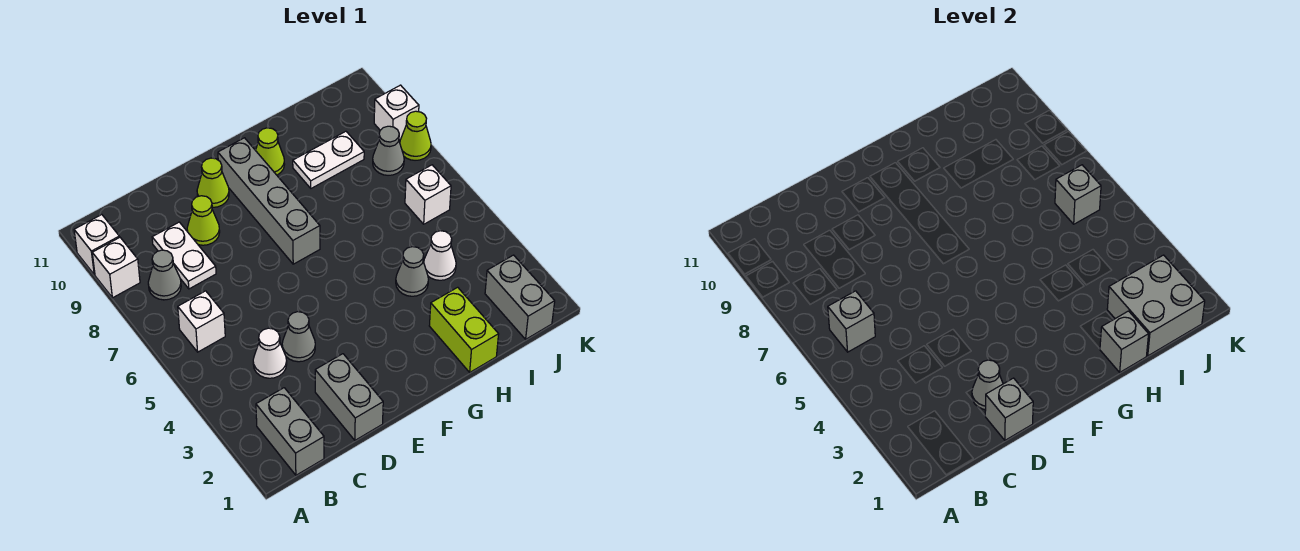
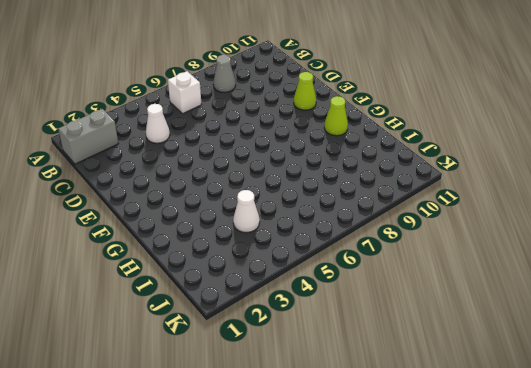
none -> white brick A9 level 1
none -> white brick A10 level 1
none -> white plate C8:C9 level 1

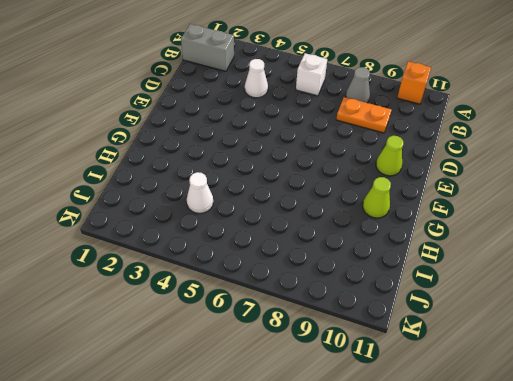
orange brick A10 level 1 -> white brick A10 level 1
orange plate C8:C9 level 1 -> white plate C8:C9 level 1
none -> white brick A9 level 1
none -> grey brick D1:D2 level 1
none -> grey cone D4 level 1

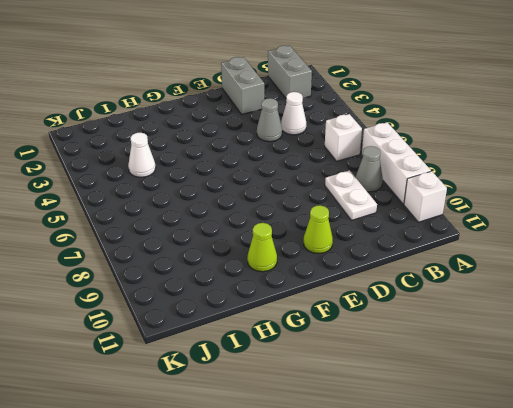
white brick A7:A9 level 1 -> white brick A9 level 1
none -> lime cone D9 level 1
none -> grey brick F7:F10 level 1
none -> lime brick H1:H2 level 1

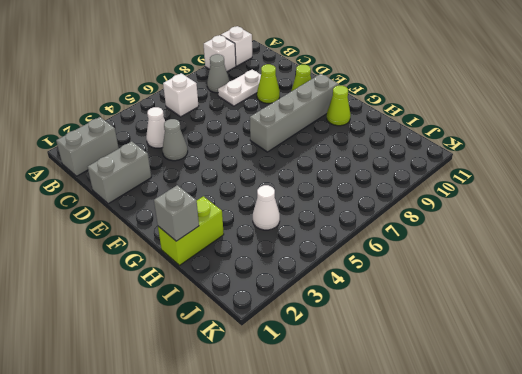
none -> grey cone H4 level 1
none -> white plate H9:I9 level 1
none -> grey brick J1:J2 level 1

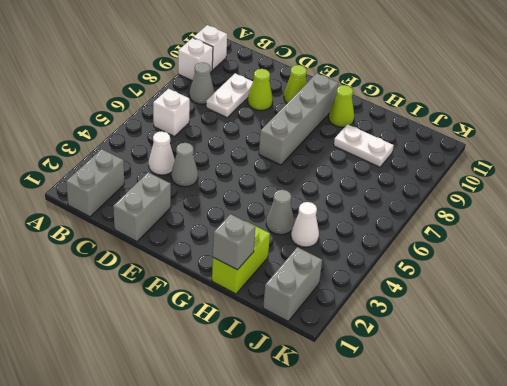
none -> white brick J6 level 1
none -> grey cone J8 level 1
none -> lime cone K8 level 1

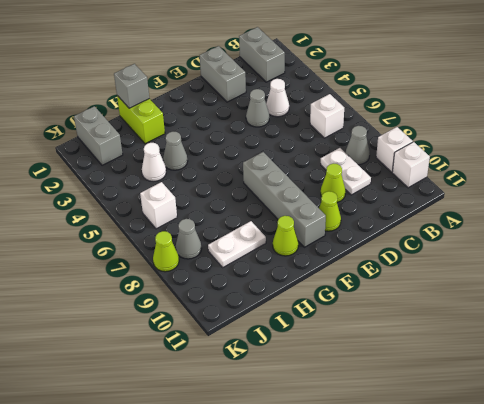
none -> white brick K9 level 1
none -> grey brick B6 level 2
none -> grey brick D1 level 2

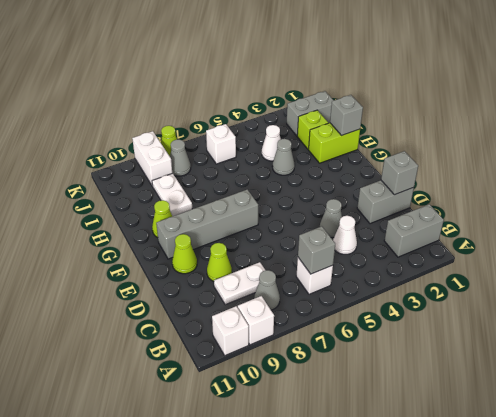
lime brick I2 level 1 -> none
white brick J9:K9 level 1 -> white brick K9 level 1
none -> grey cone D2 level 2
none -> grey brick I1:J2 level 2
none -> grey brick J6 level 2

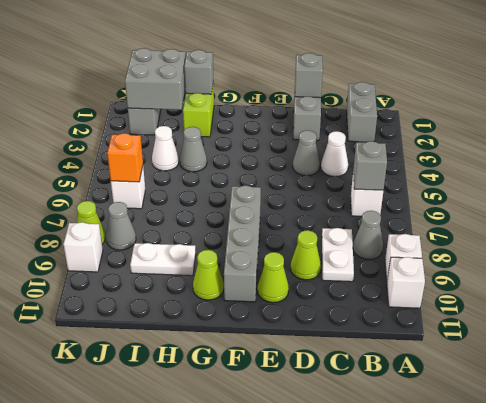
orange brick J6 level 2 -> grey brick J6 level 2
none -> grey cone D2 level 2

